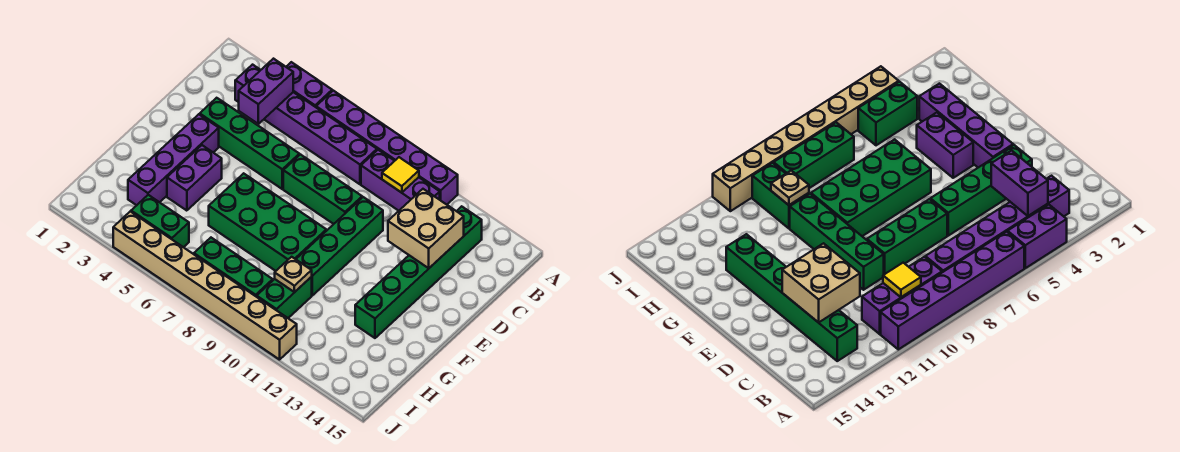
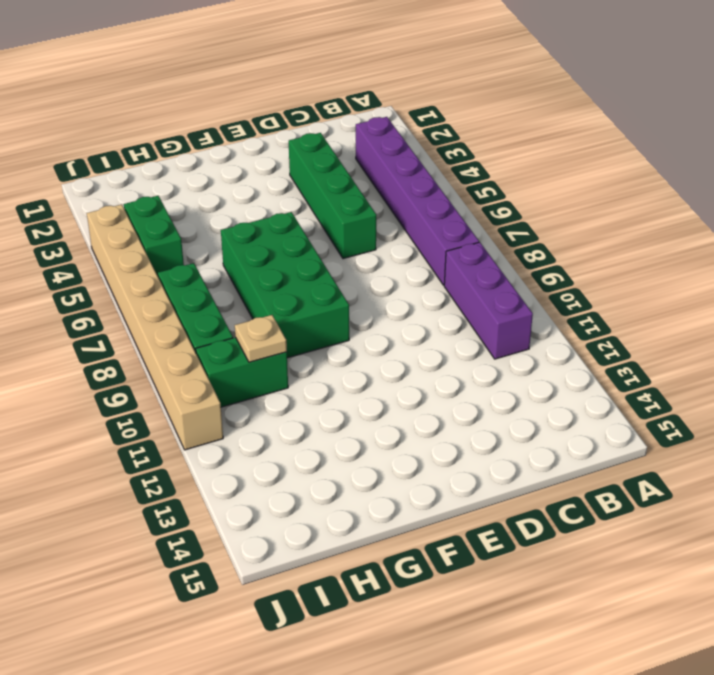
none -> purple brick A4:A5 level 1
none -> purple brick A6:A11 level 1
none -> green brick B13:G13 level 1

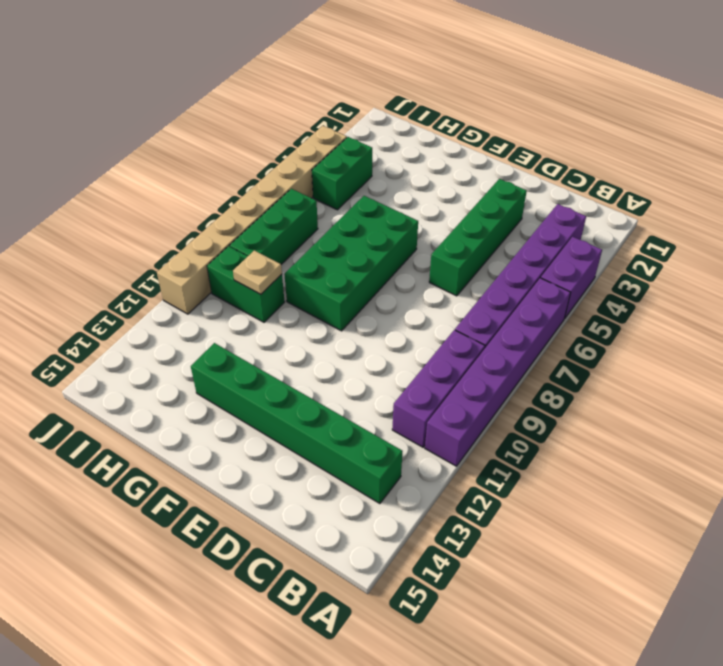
none -> green brick D7:D9 level 1
none -> green brick D10:G10 level 1
none -> purple brick E3:H3 level 1

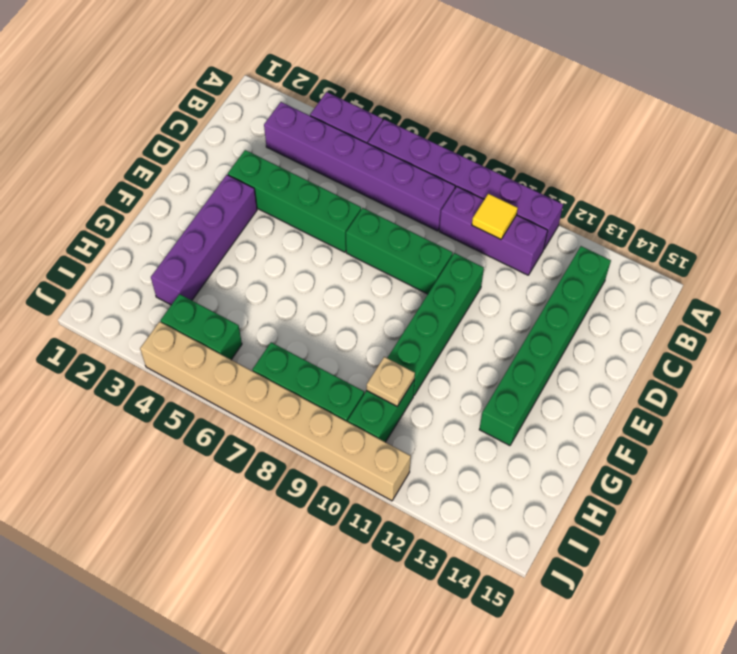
none -> purple brick F4:G4 level 1
none -> green brick F6:G9 level 1
none -> purple brick B4:C4 level 2

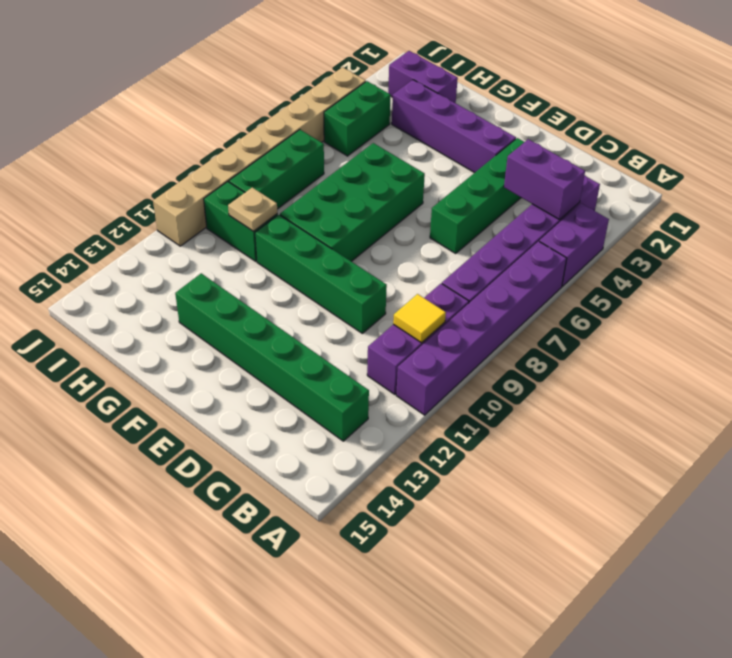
purple brick H2:I2 level 1 -> purple brick F4:G4 level 1
none -> green brick D7:D9 level 1
none -> tan brick C12:D13 level 2

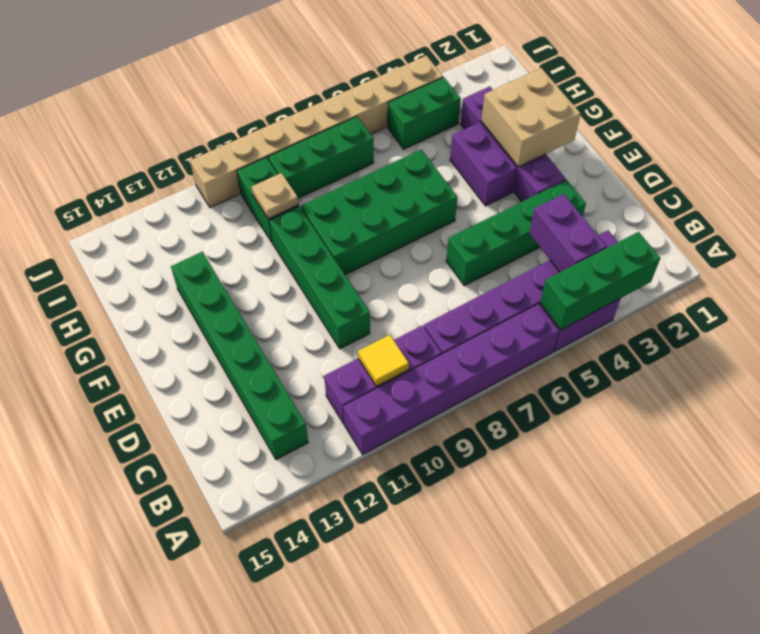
green brick A3:A5 level 2 -> green brick D7:D9 level 1
tan brick F2:G3 level 2 -> tan brick C12:D13 level 2

